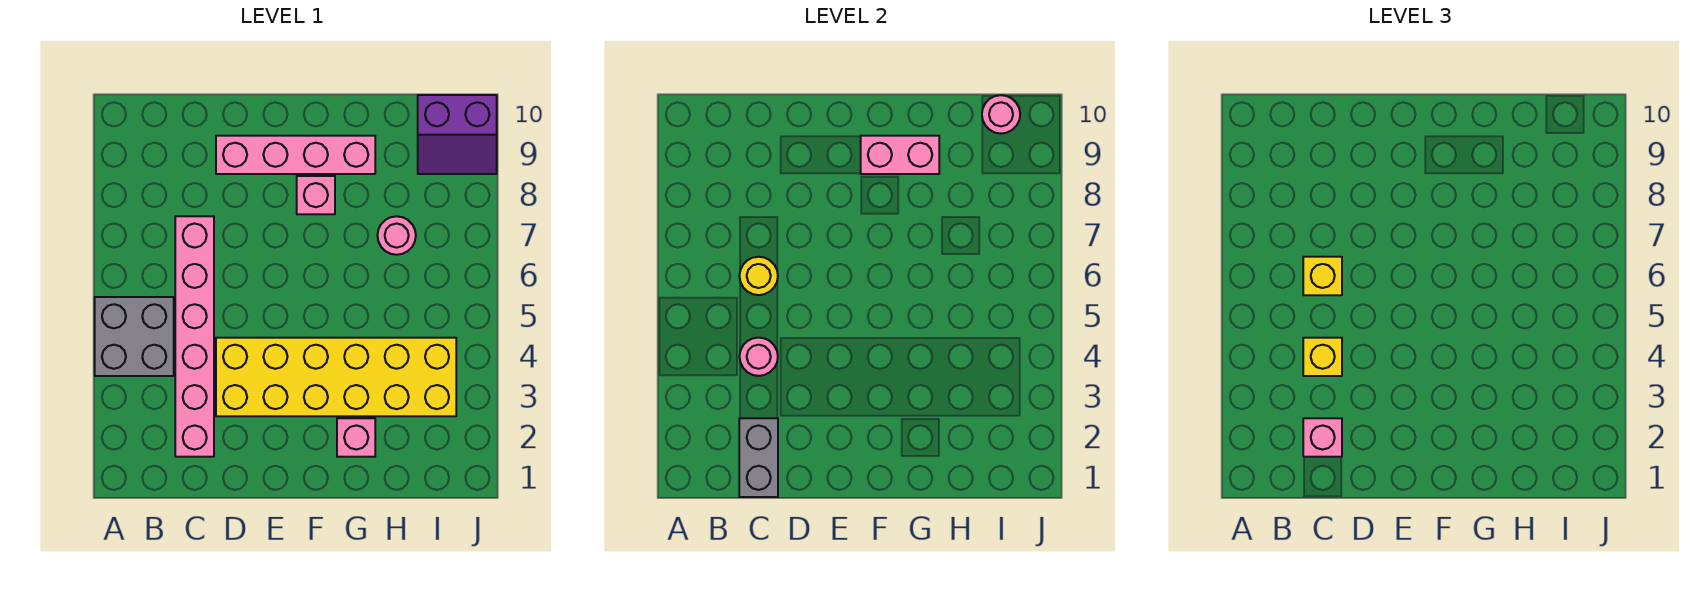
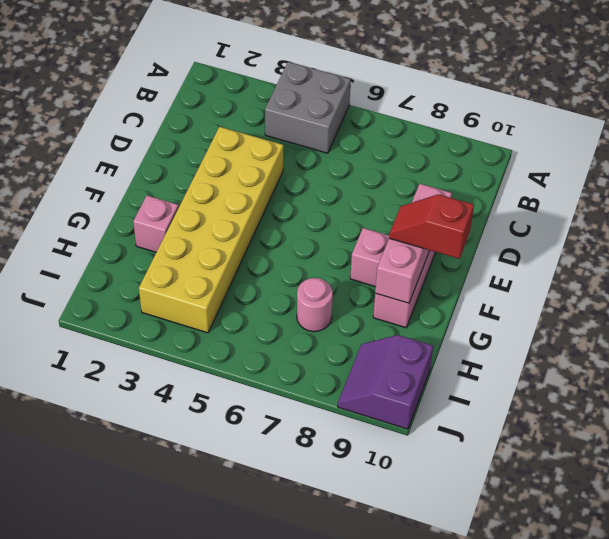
red slope F9:F10 level 3 top 10 -> none
none -> pink brick C2:C7 level 1
none -> grey brick C1:C2 level 2
none -> pink round brick C4 level 2

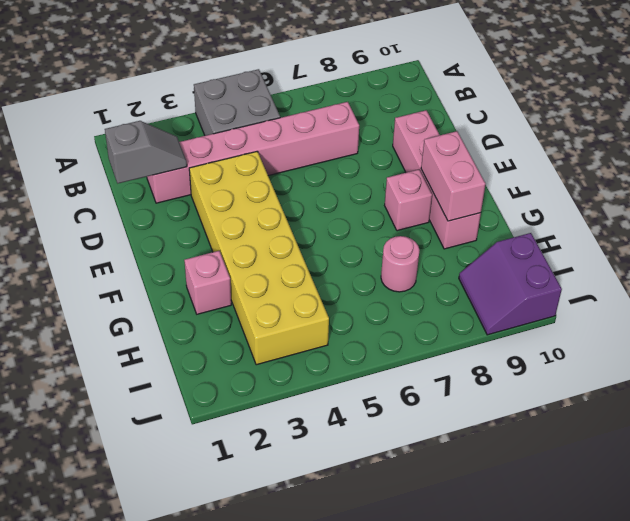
grey slope C1:C2 level 2 top 1 -> grey brick C1:C2 level 2
none -> pink round brick C4 level 2
none -> yellow round brick C6 level 2
none -> pink round brick I10 level 2

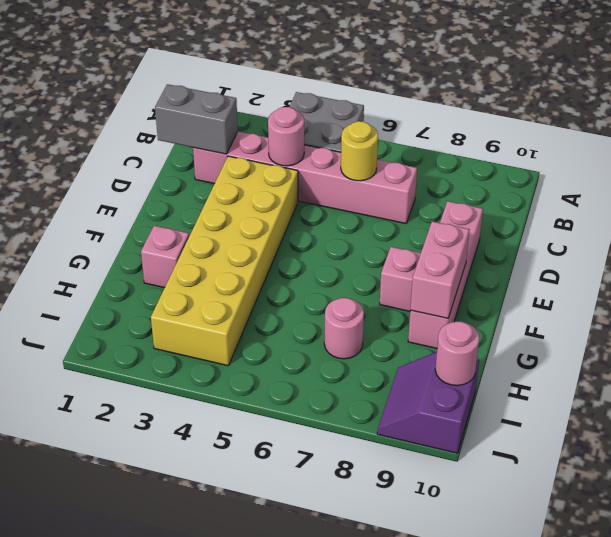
none -> pink brick C2 level 3
none -> yellow brick C4 level 3
none -> yellow brick C6 level 3

